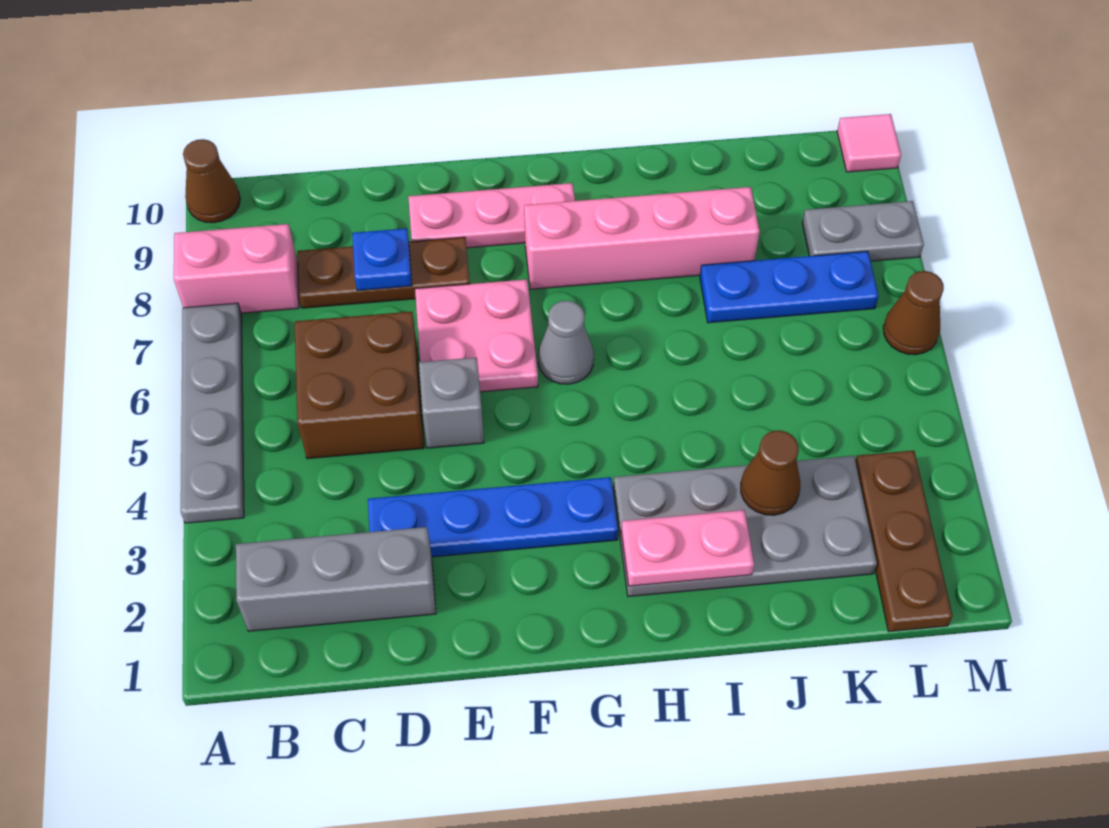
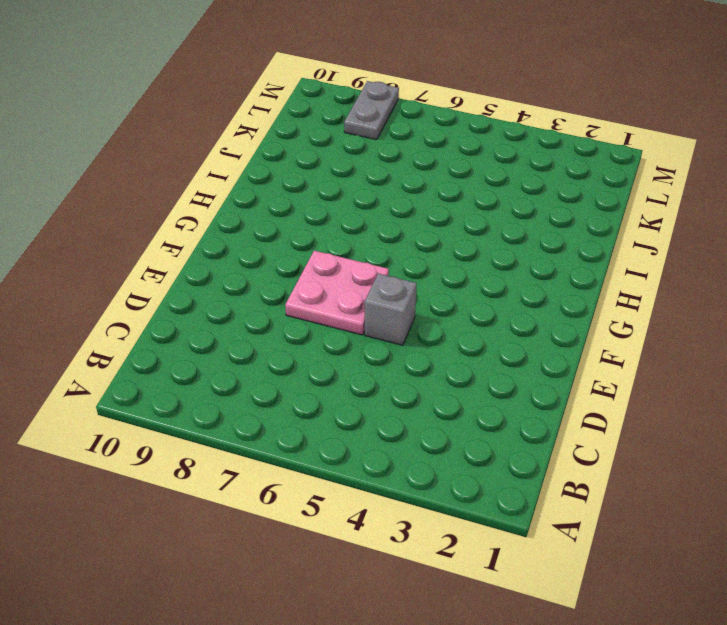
none -> grey plate A4:A7 level 1
none -> pink brick A8:B8 level 1
none -> brown cone A10 level 1

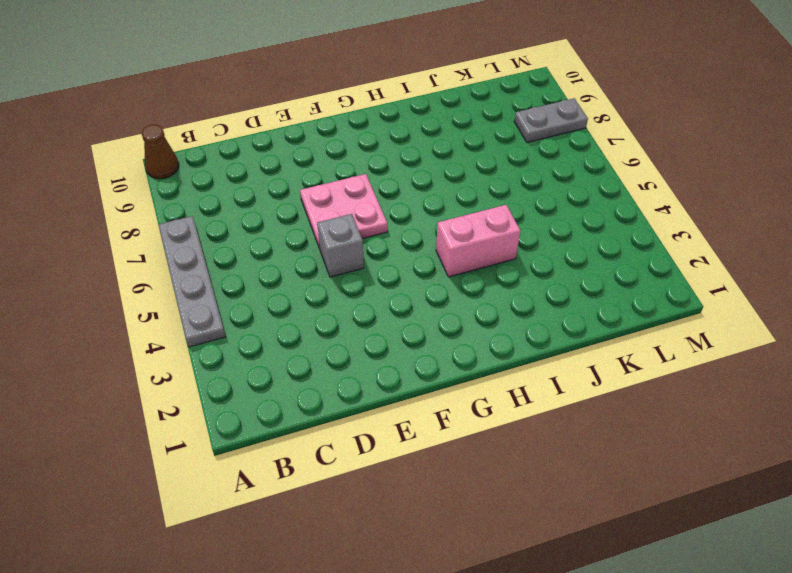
pink brick H4:I4 level 1 -> pink brick A8:B8 level 1
none -> grey brick B2:D2 level 1
none -> brown brick C5:D6 level 1
none -> brown plate C8:E8 level 1

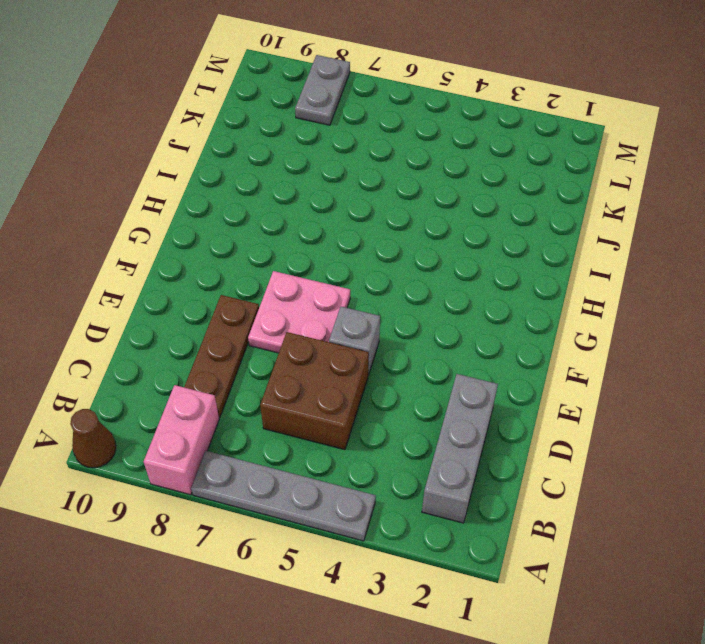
none -> blue plate D3:G3 level 1
none -> pink plate E9:G9 level 1
none -> grey cone G6 level 1

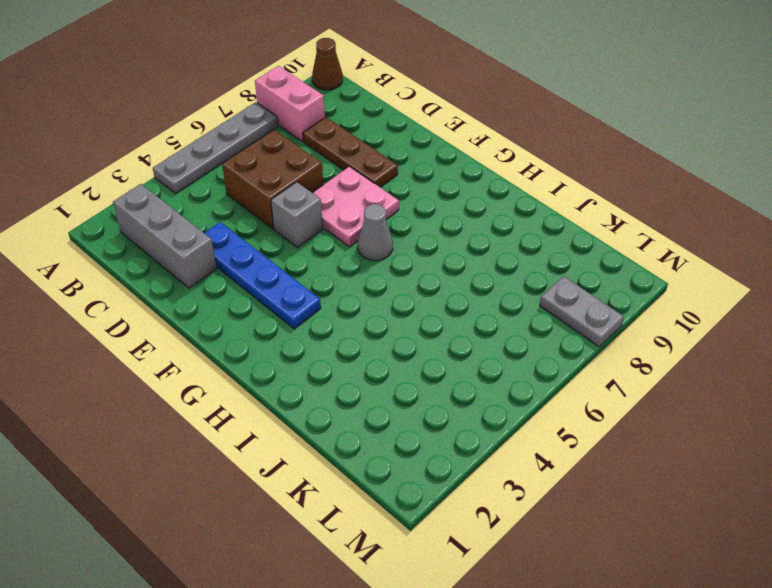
none -> pink plate E9:G9 level 1
none -> pink brick G8:J8 level 1
none -> grey plate H2:K3 level 1

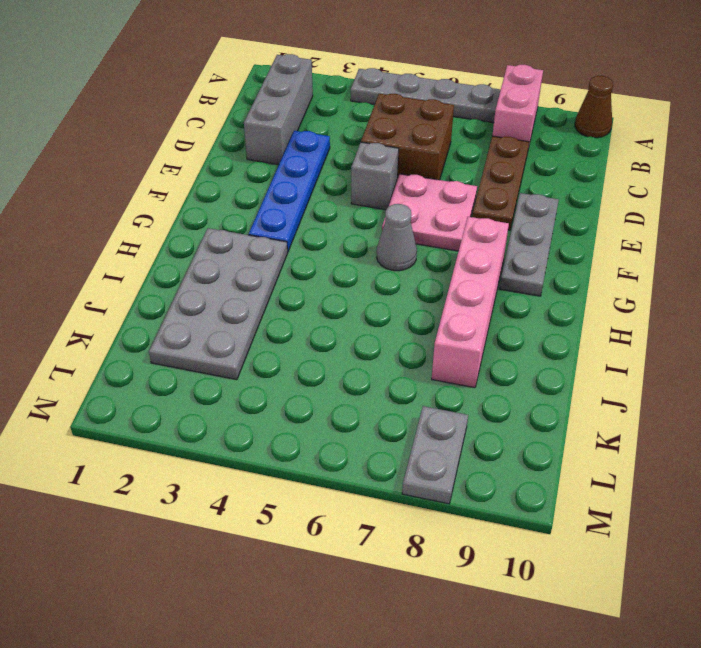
grey plate E9:G9 level 1 -> pink plate E9:G9 level 1
none -> blue plate J7:L7 level 1
none -> brown plate L1:L3 level 1
none -> brown cone M6 level 1

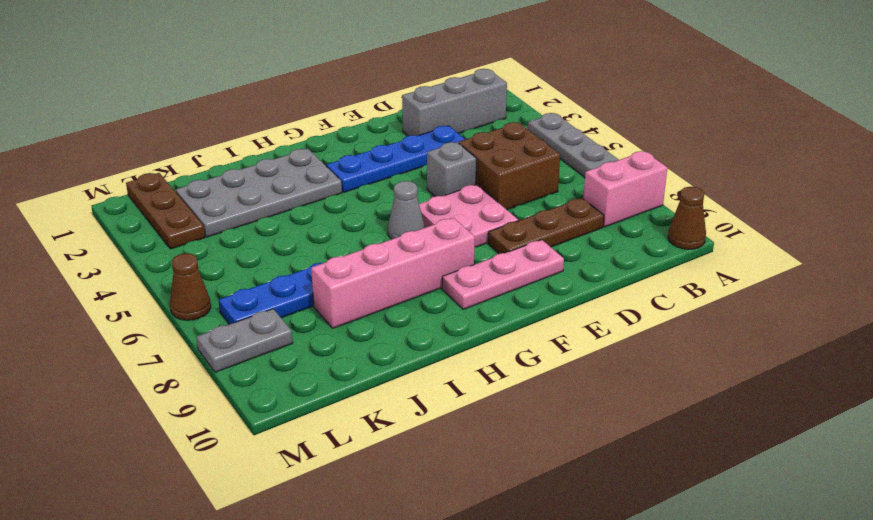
none -> pink tile M10 level 1
none -> blue plate D8 level 2
none -> pink plate H2:I2 level 2

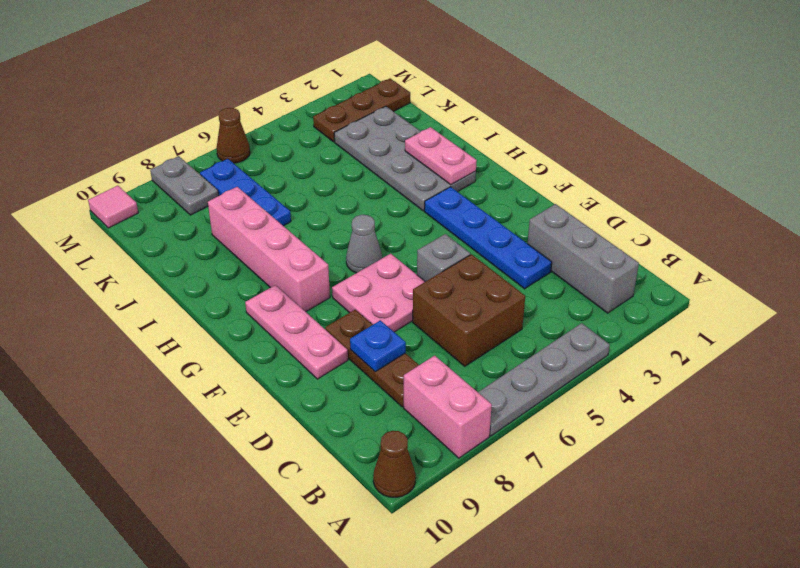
none -> brown cone J3 level 2

